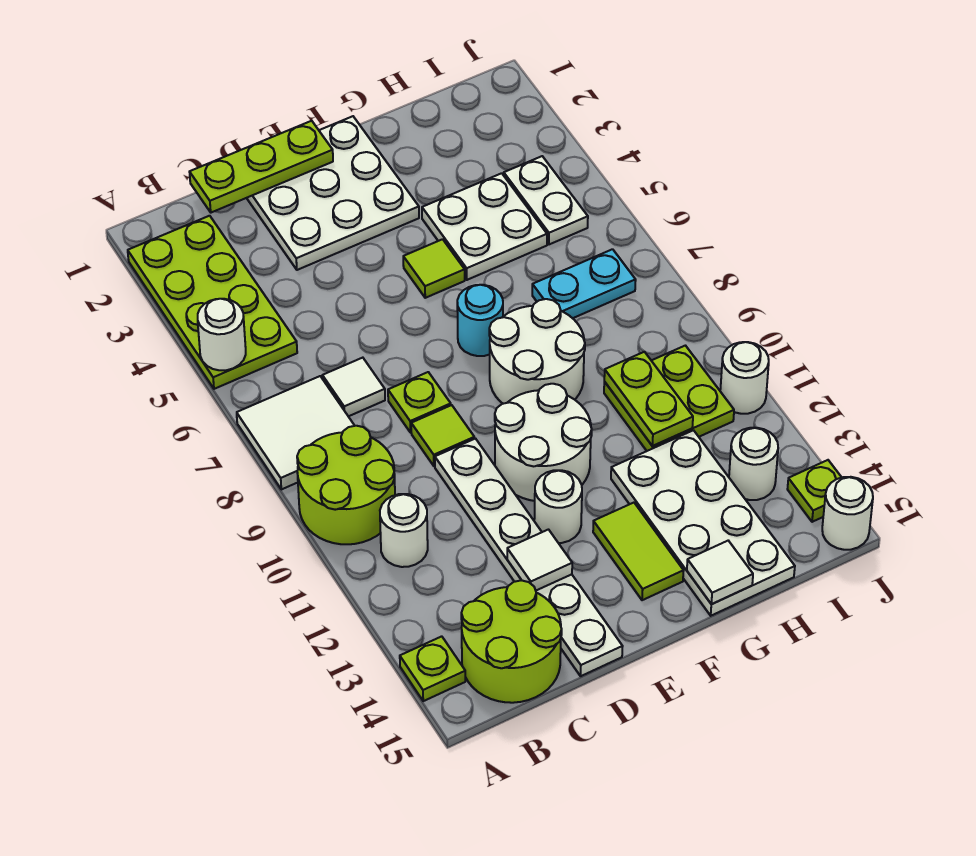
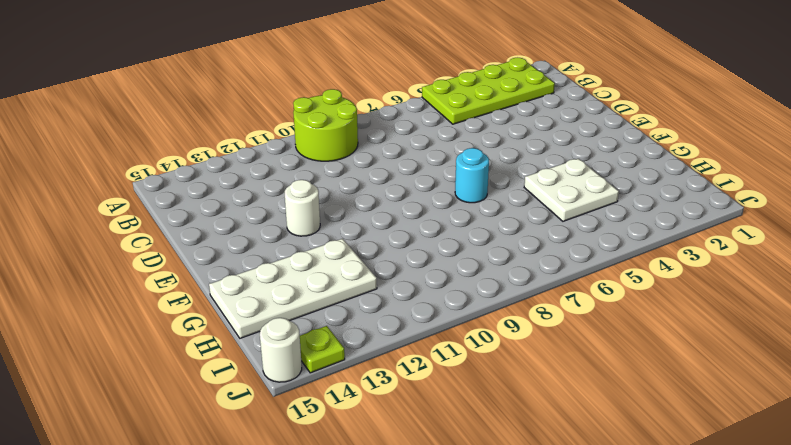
none -> white tile A7:B8 level 1
none -> lime plate A14 level 1
none -> white round brick B11 level 1
none -> lime round brick B14:C15 level 1

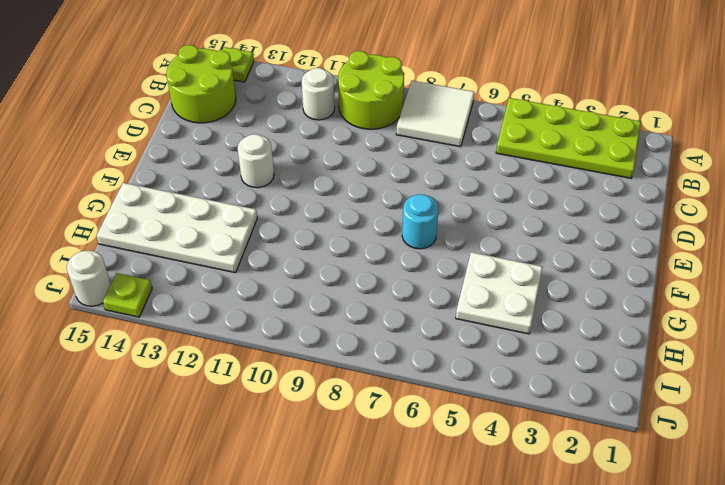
none -> white tile C7 level 1
none -> white plate D1:F3 level 1
none -> lime plate D8 level 1
none -> lime tile D9 level 1

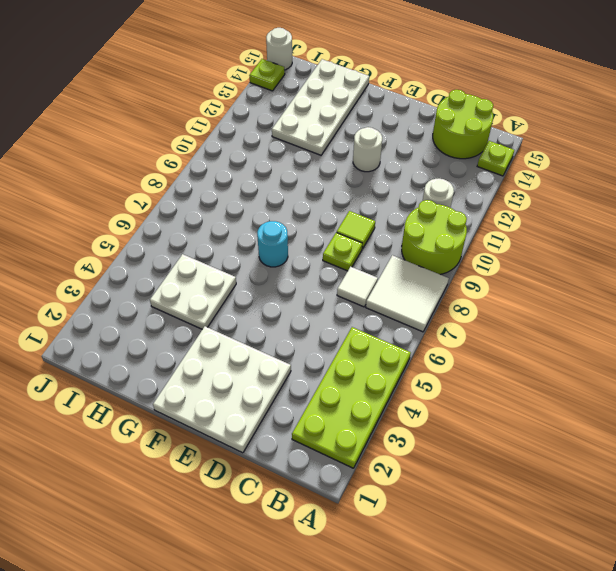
none -> white plate D10:D15 level 1
none -> white round brick E10:F11 level 1
none -> lime tile F5 level 1
none -> white round brick F8:G9 level 1

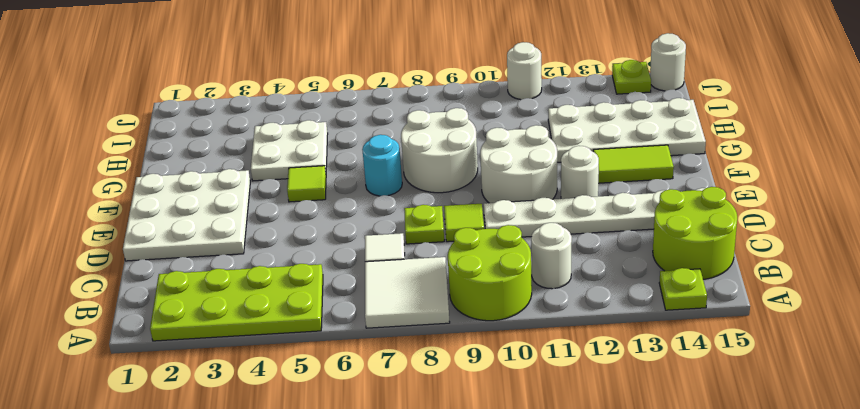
none -> cyan plate H7:I7 level 1
none -> lime plate H10:I11 level 1
none -> white plate I4:I5 level 1
none -> white round brick I13 level 1

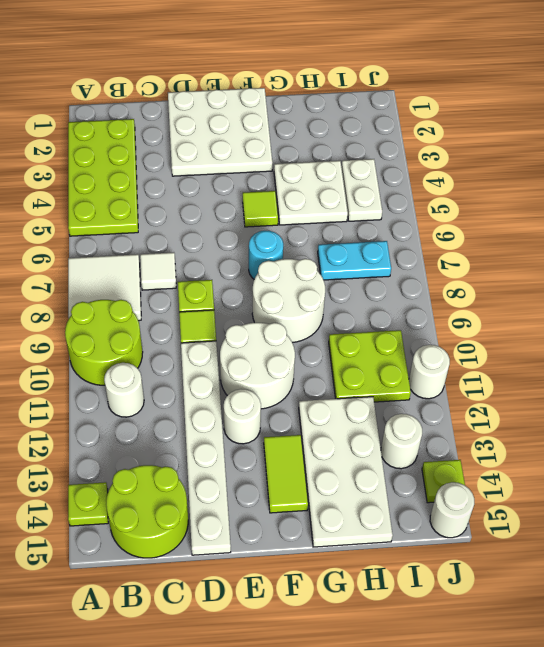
none -> white round brick A5 level 2
none -> lime plate C1:E1 level 2
none -> white tile D13 level 2
none -> white tile G15 level 2

